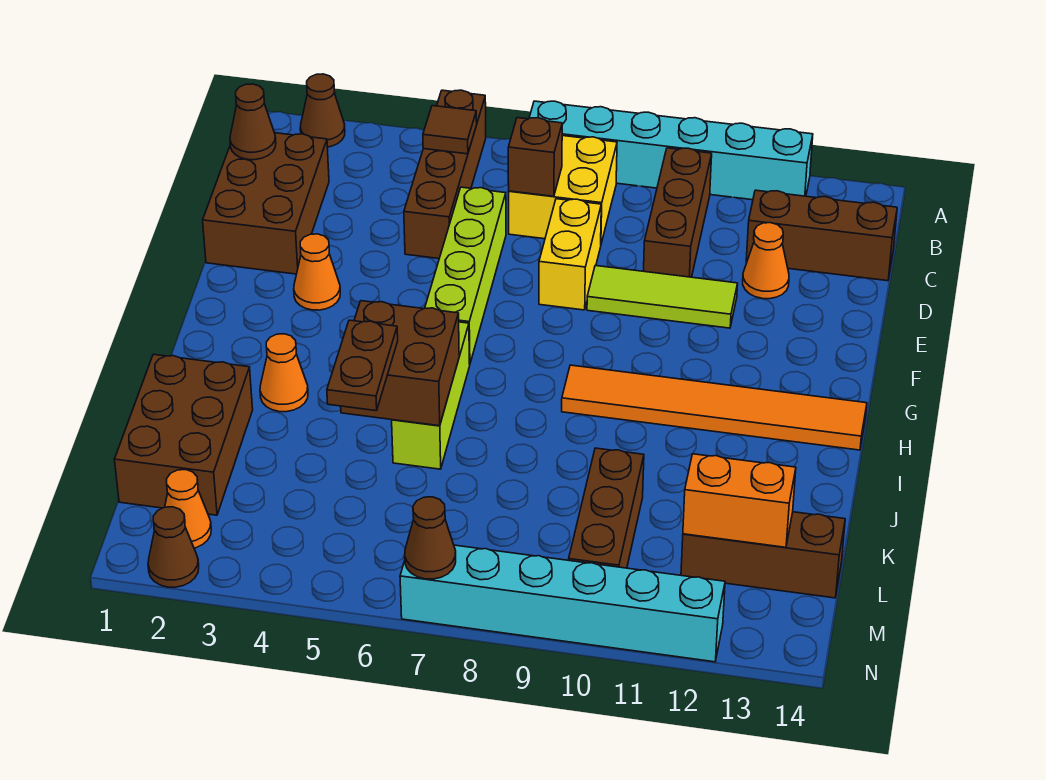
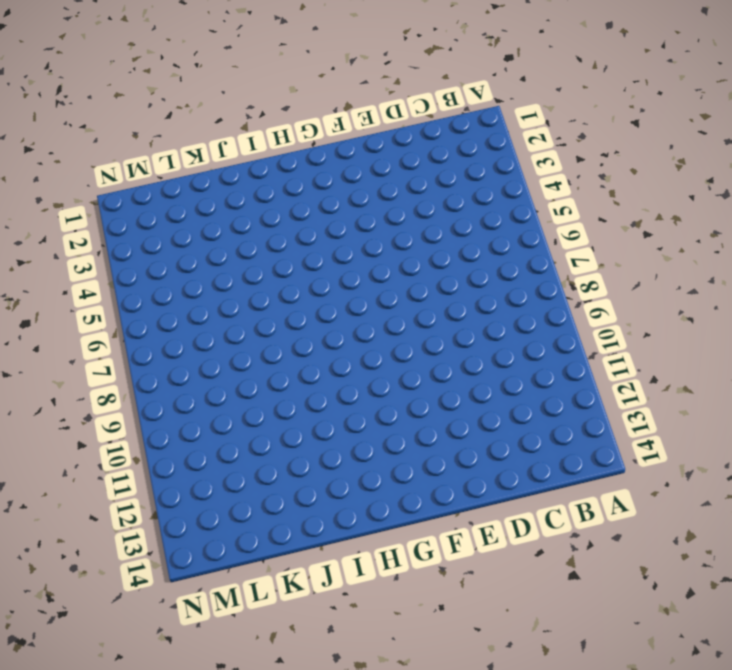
none -> brown cone A2 level 1
none -> brown brick A5:D5 level 1
none -> cyan brick A7:A12 level 1

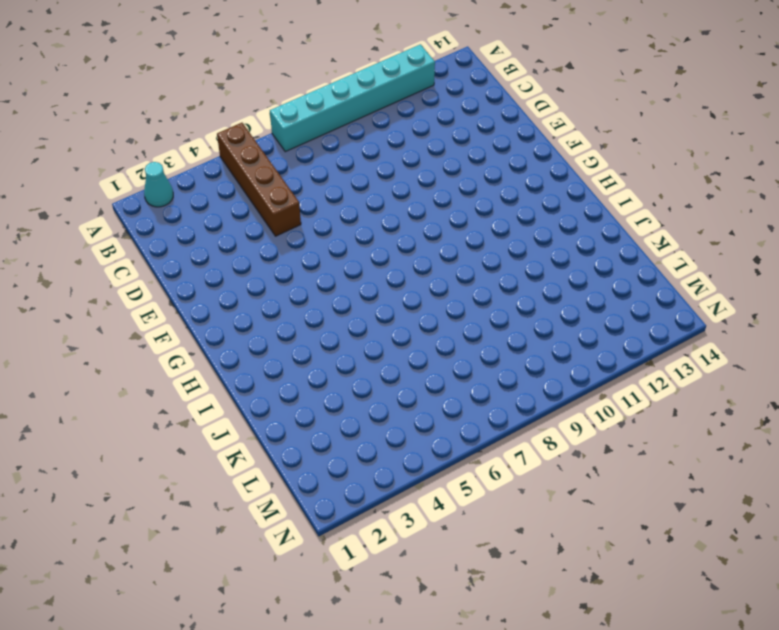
cyan cone A2 level 1 -> brown cone A2 level 1
none -> yellow brick B7:C8 level 1
none -> brown brick B10:D10 level 1
none -> brown brick C1:E2 level 1

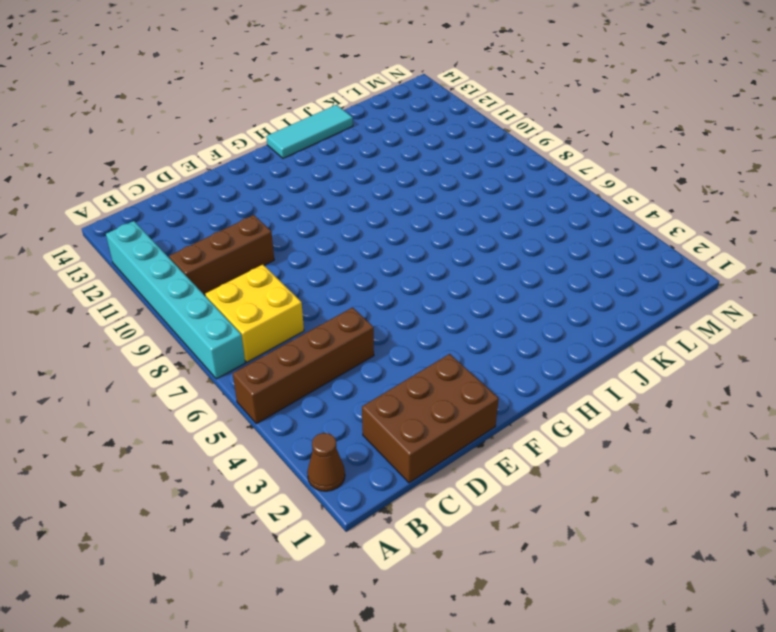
cyan tile H14:J14 level 1 -> orange tile H9:H14 level 1
none -> brown brick C12:C14 level 1
none -> lime brick D6:G6 level 1
none -> yellow brick D8:E8 level 1

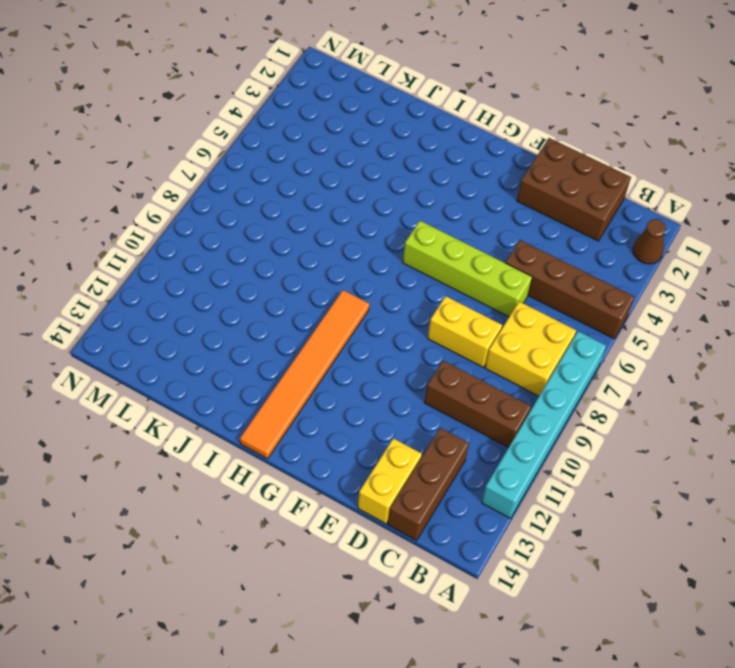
yellow brick D13:D14 level 1 -> none
none -> orange cone D12 level 1
none -> lime tile E9:E11 level 1
none -> orange cone F3 level 1

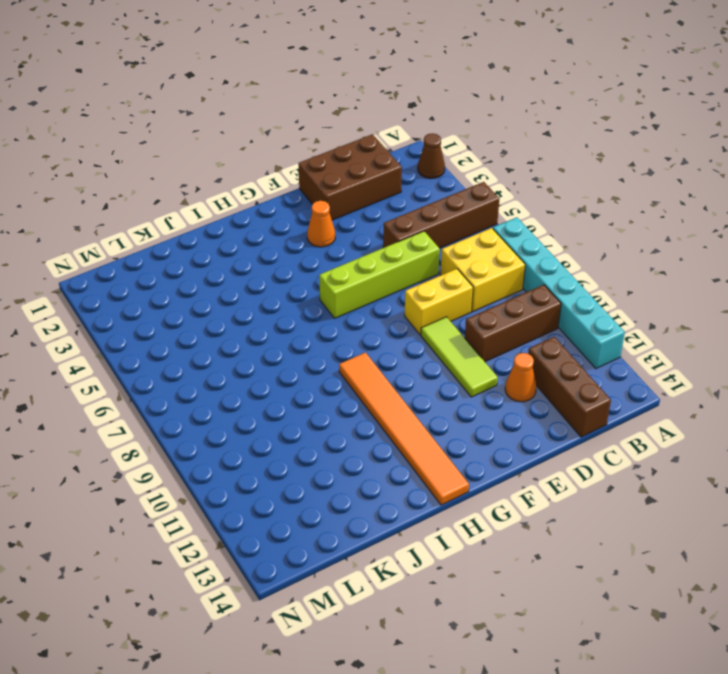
none -> lime brick H6:J6 level 1
none -> orange cone I3 level 1
none -> brown brick J1:L2 level 1

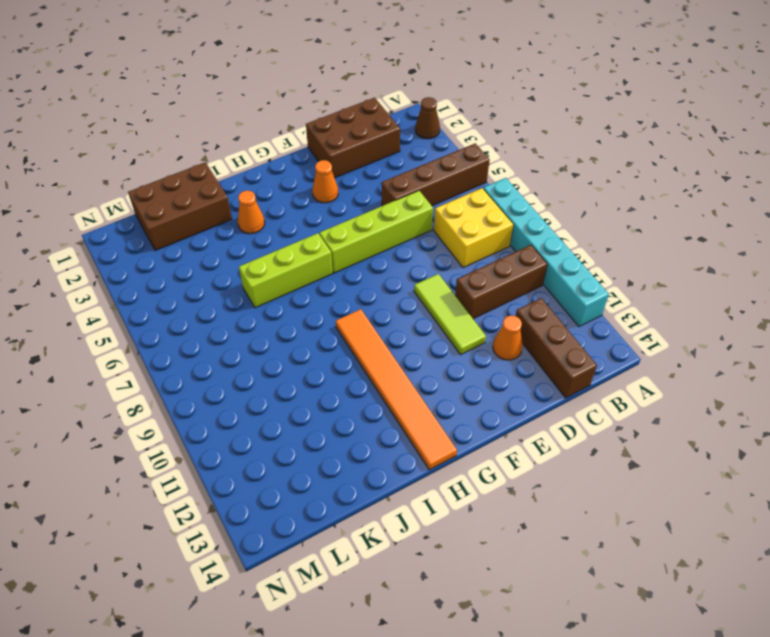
none -> yellow brick D8:E8 level 1
none -> brown brick K10:M10 level 1
none -> brown brick L12:L14 level 1

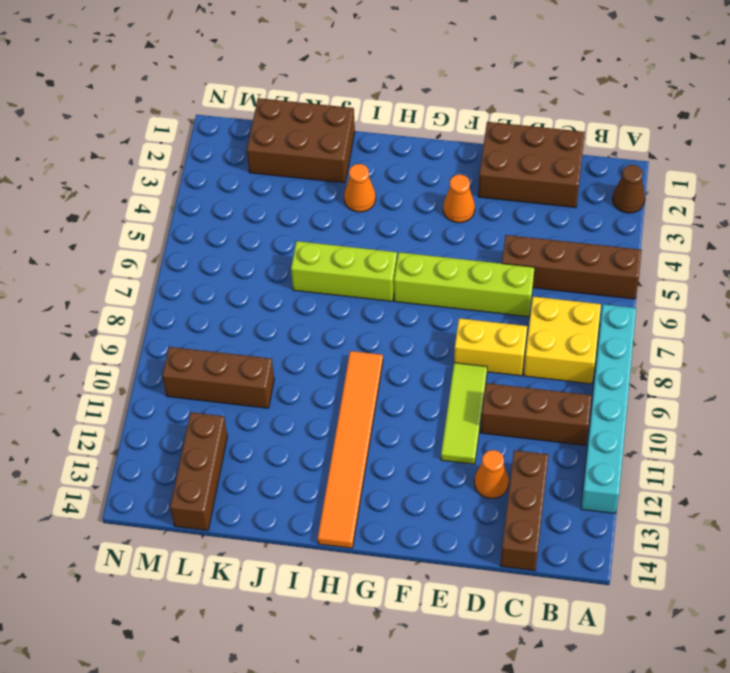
none -> orange cone M2 level 1
none -> brown cone N2 level 1
none -> cyan brick N7:N12 level 1

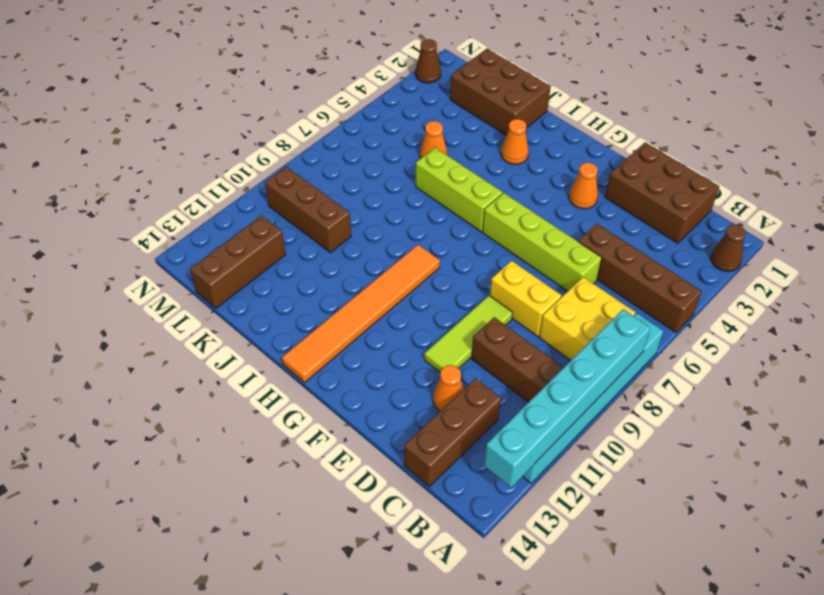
cyan brick A8:A13 level 2 -> cyan brick N7:N12 level 1
orange cone K5 level 1 -> orange cone M2 level 1
none -> brown tile B5 level 2
none -> brown cone C1 level 2
none -> brown brick C7 level 2

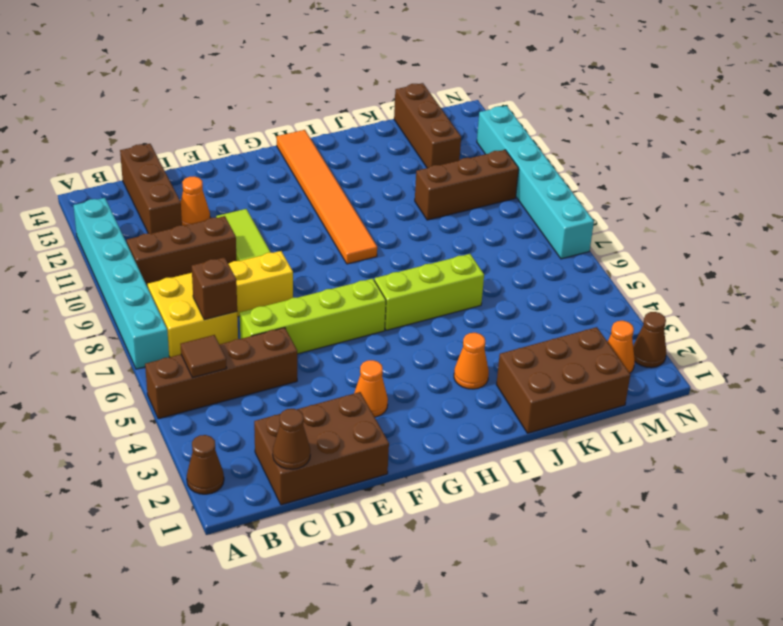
none -> brown brick I5:J6 level 2
none -> orange brick L12:L13 level 2
none -> brown cone N7 level 2

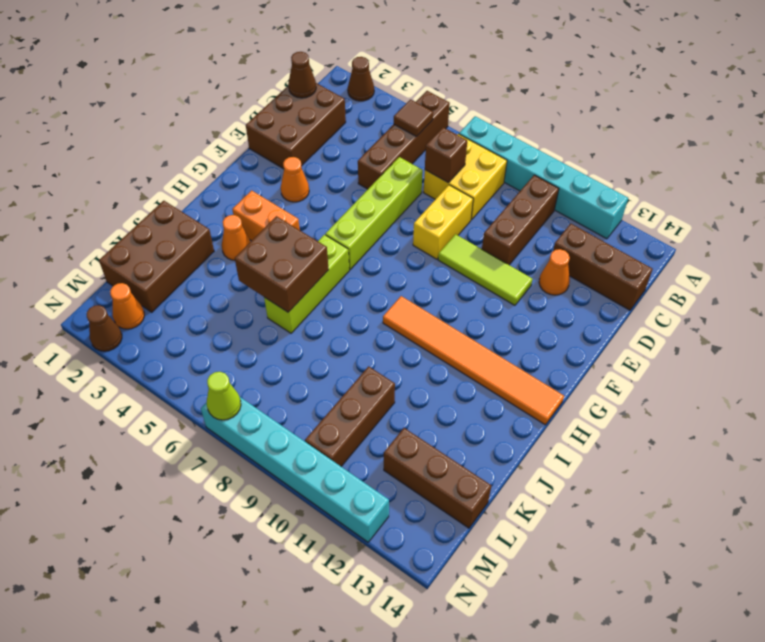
orange brick H3:H4 level 1 -> orange brick L12:L13 level 2
lime cone N7 level 2 -> brown cone N7 level 2
none -> brown plate J5:K5 level 3

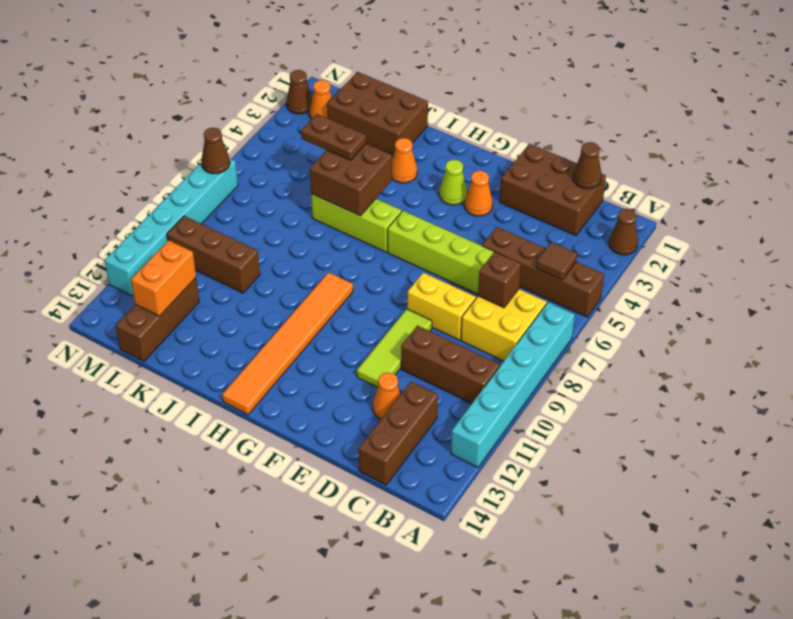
lime cone G3 level 1 -> none

